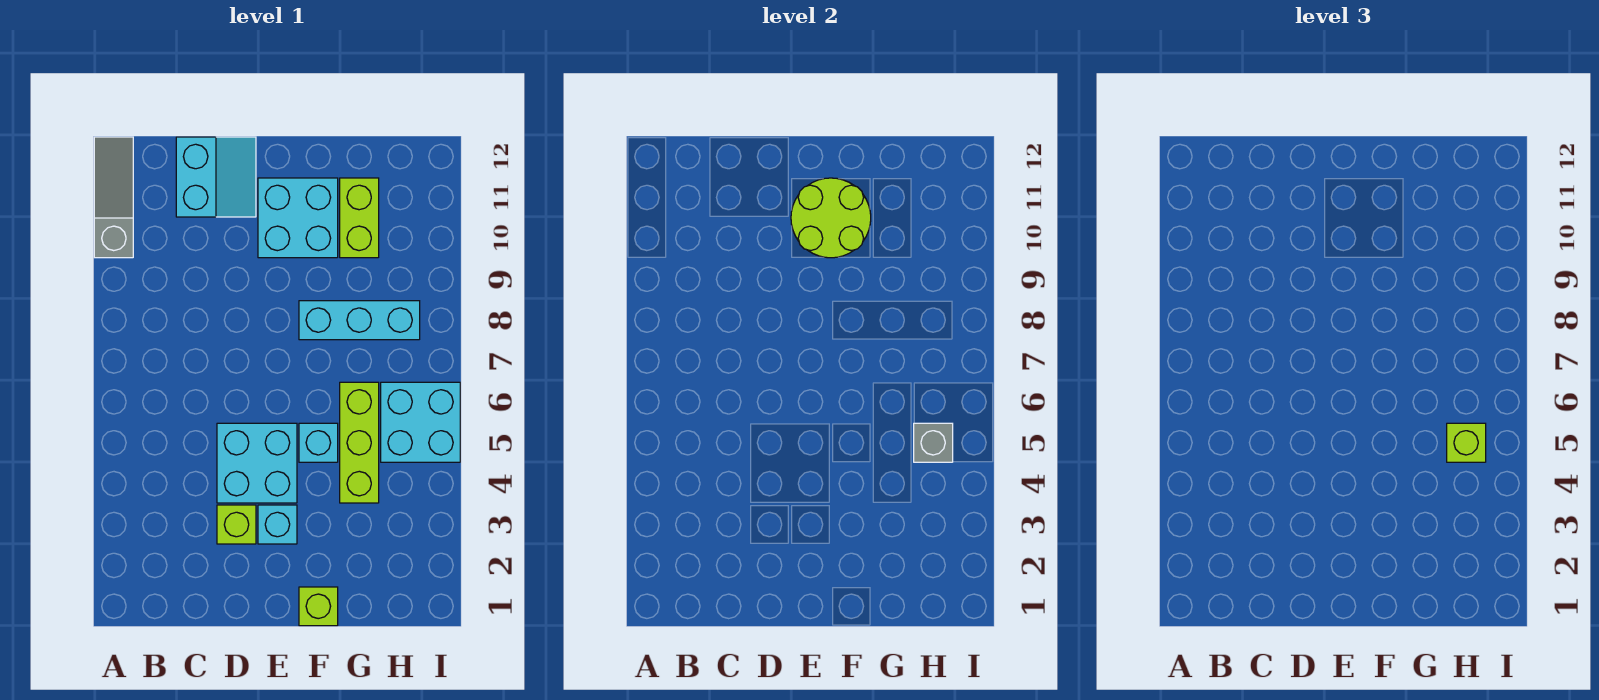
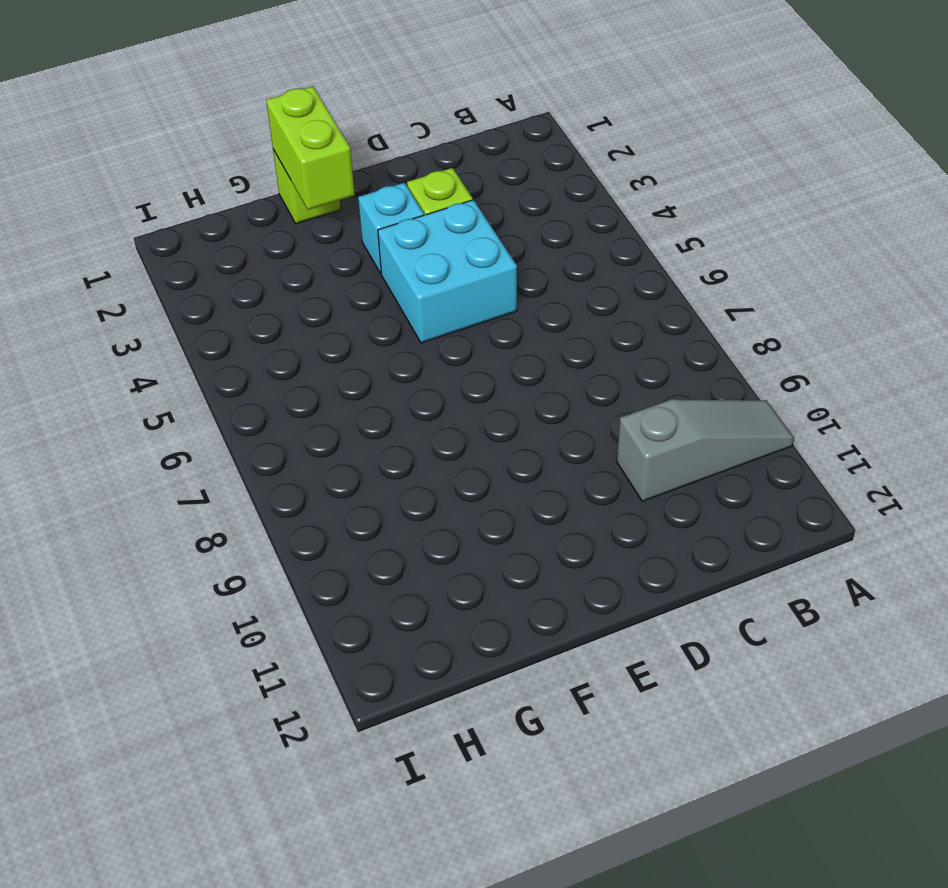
grey slope A10:C10 level 1 top C -> grey slope A10:A12 level 1 top 10
lime brick F1:F2 level 2 -> lime brick G10:G11 level 1
none -> cyan slope C11:D12 level 1 top C
none -> cyan brick E10:F11 level 1
none -> cyan brick F5 level 1

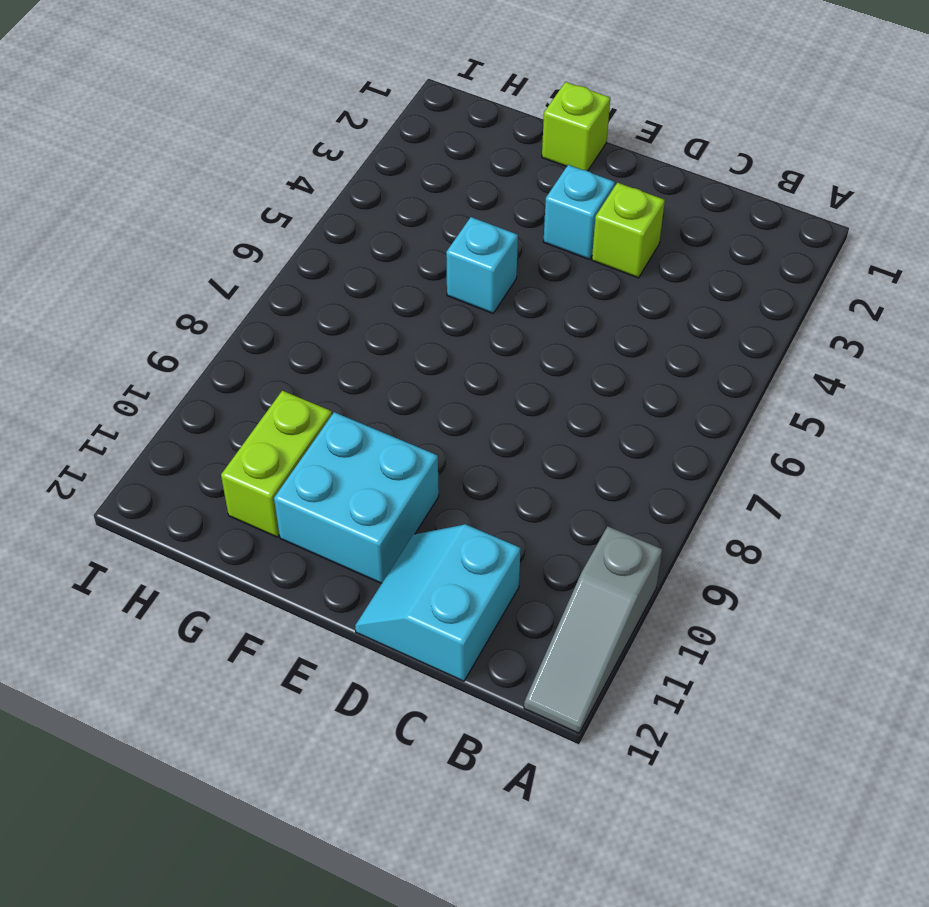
none -> cyan brick D4:E5 level 1
none -> cyan brick F8:H8 level 1
none -> lime brick G4:G6 level 1

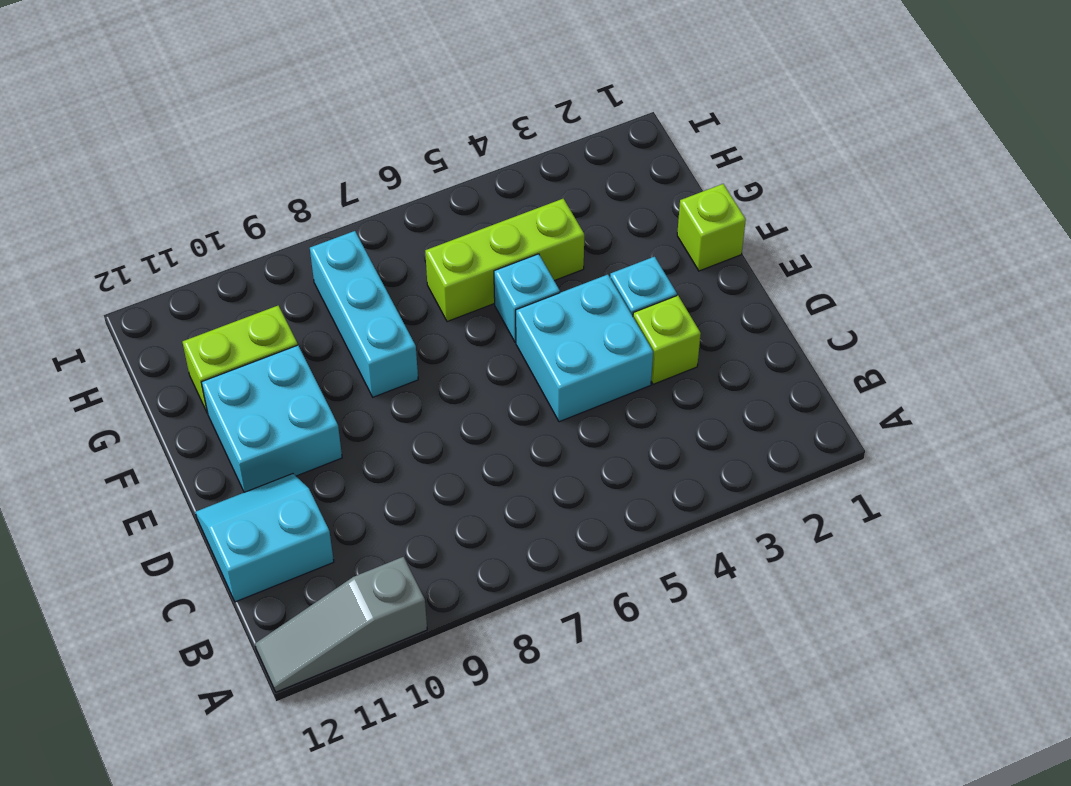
none -> cyan brick H5:I6 level 1
none -> lime round brick E10:F11 level 2
none -> grey brick H5 level 2

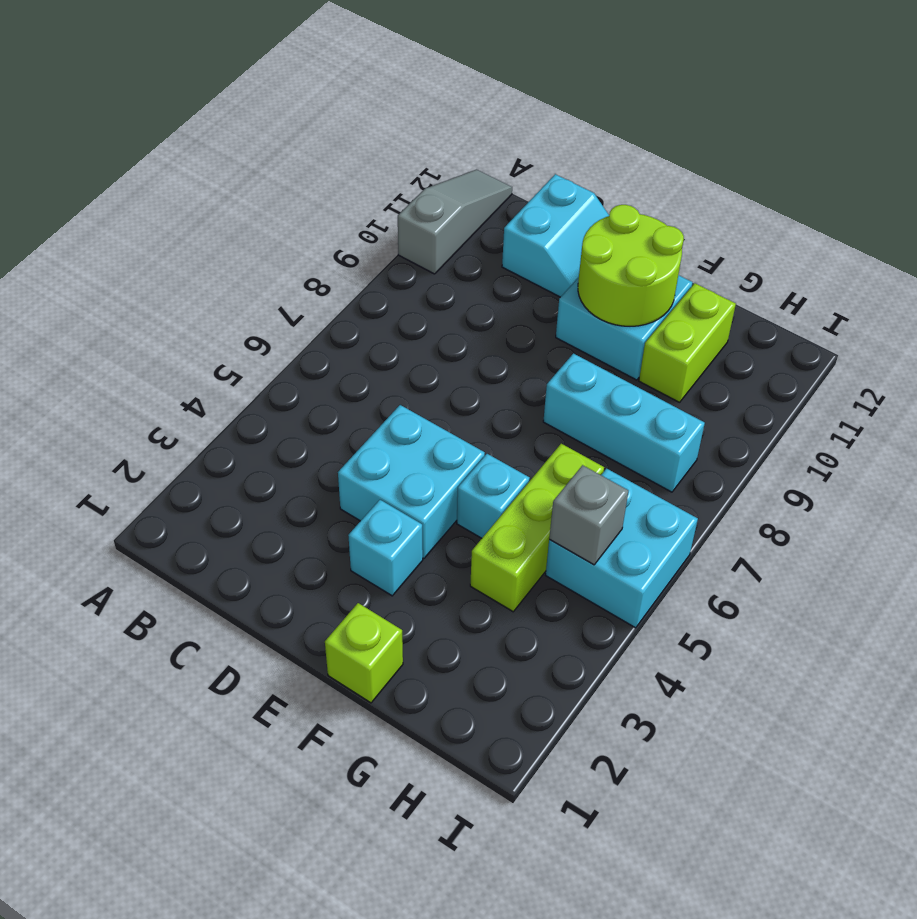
none -> lime brick D3 level 1
none -> lime brick H5 level 3

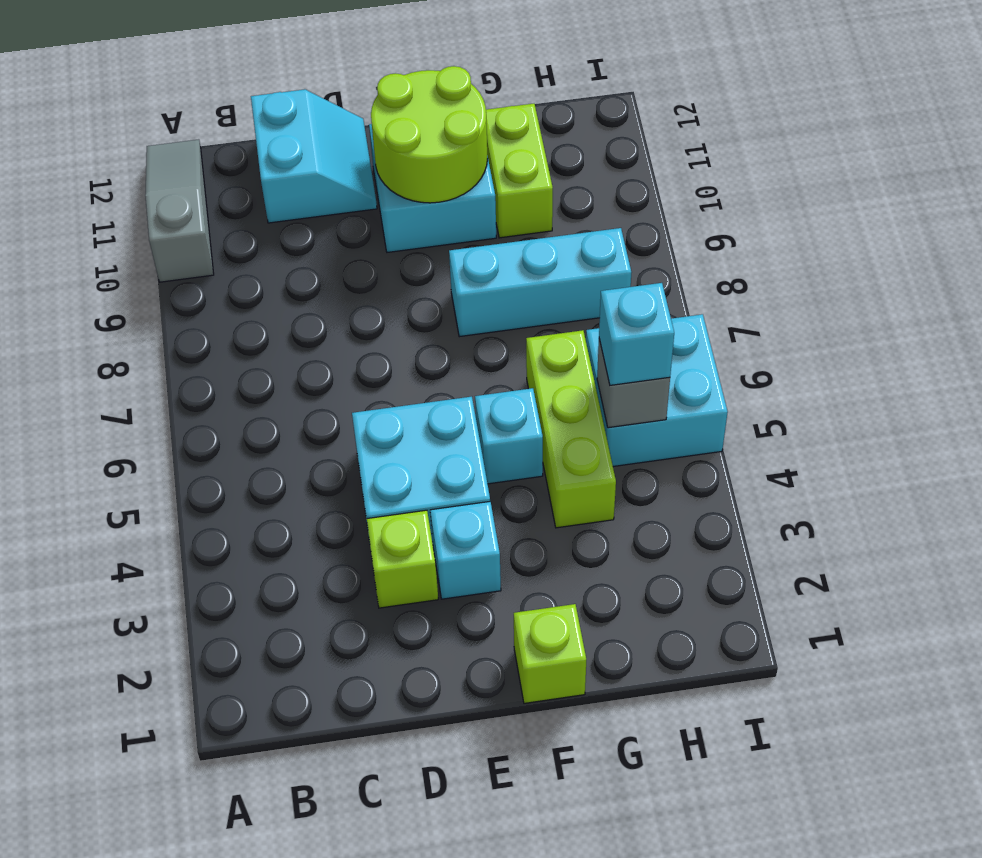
cyan brick H5 level 3 -> lime brick H5 level 3

